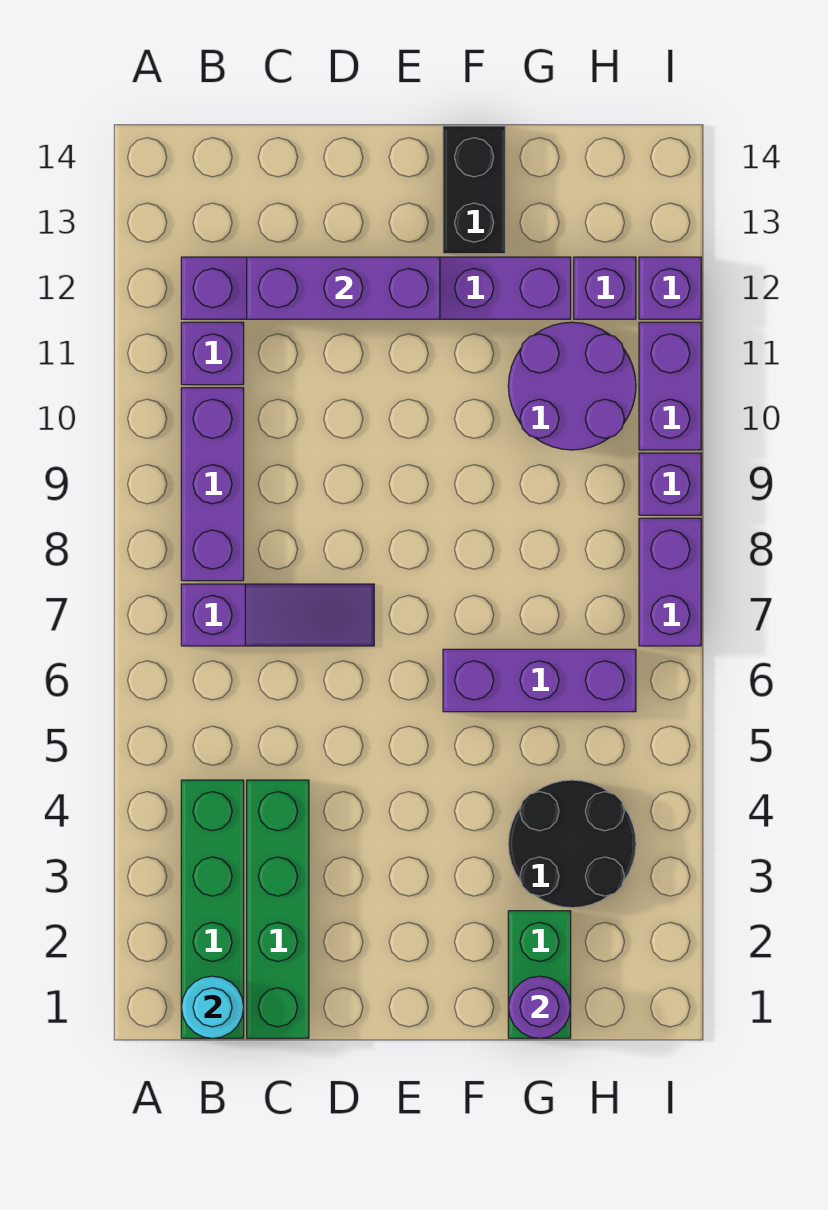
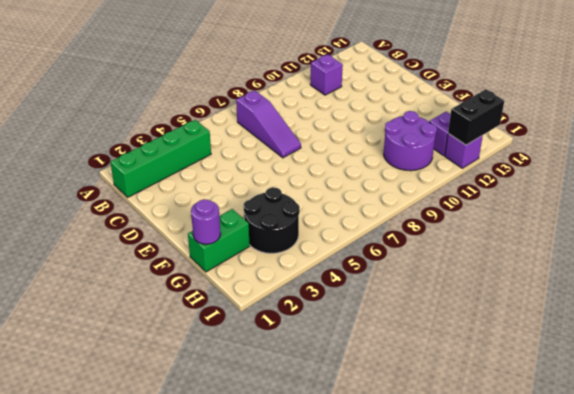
black brick I12:I13 level 2 -> black brick F13:F14 level 1
none -> purple brick B8:B10 level 1
none -> purple brick B12:G12 level 1
none -> green brick C1:C4 level 1

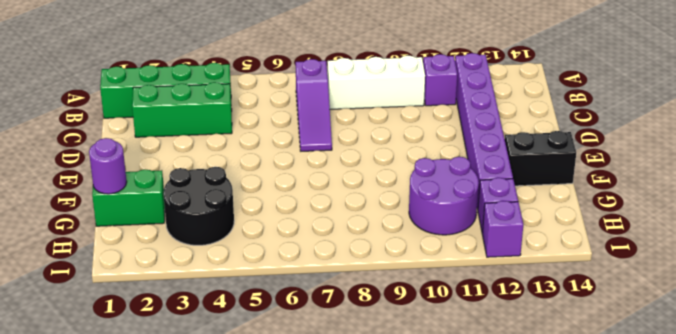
white brick B8:B10 level 1 -> purple brick B8:B10 level 1
green brick C2:C4 level 1 -> green brick C1:C4 level 1
none -> purple brick F6:H6 level 1
none -> purple brick I7:I8 level 1
none -> purple brick I9 level 1

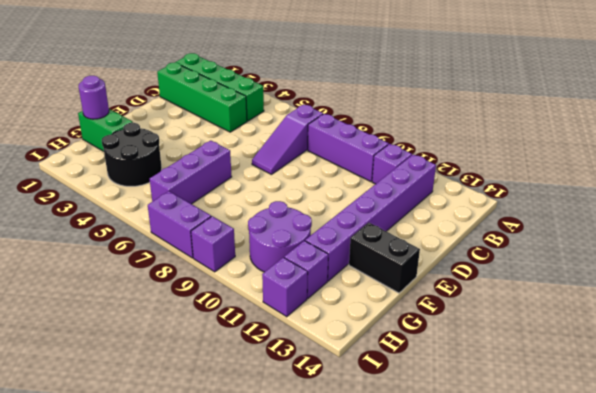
none -> purple brick I10:I11 level 1
none -> cyan round brick B1 level 2
none -> purple brick C12:E12 level 2

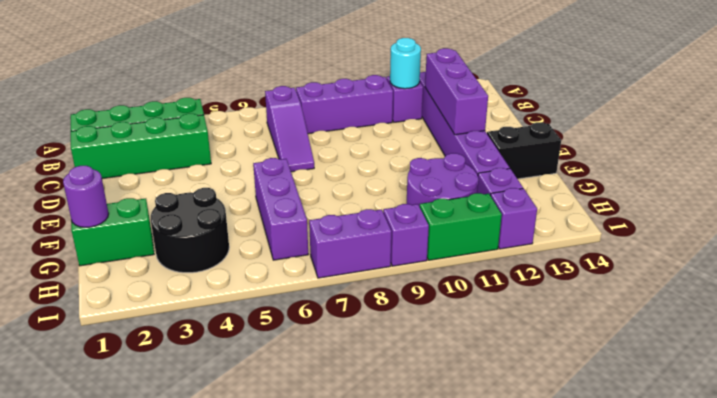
cyan round brick B11 level 2 -> cyan round brick B1 level 2
green brick I10:I11 level 1 -> purple brick I10:I11 level 1

